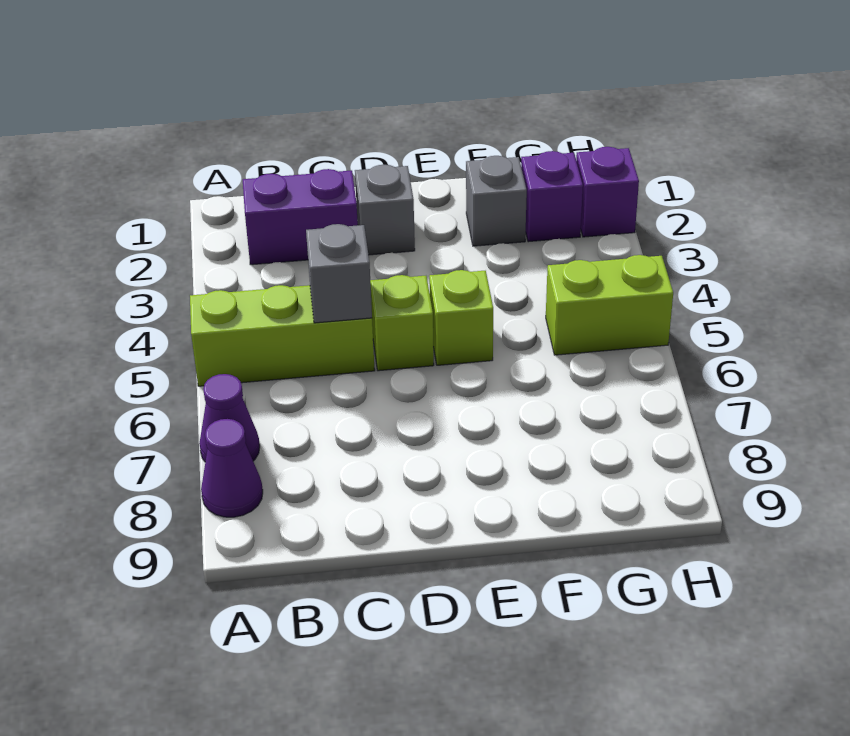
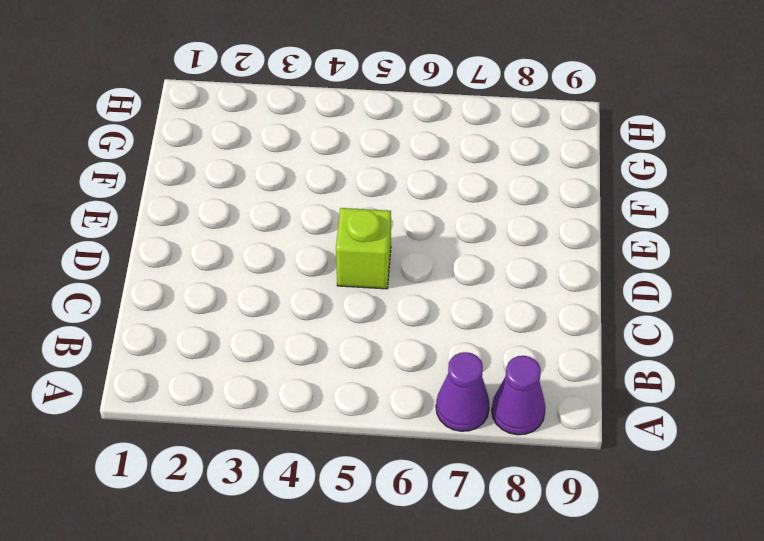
none -> lime brick A5:C5 level 1
none -> purple brick B2:C2 level 1
none -> grey brick D2 level 1

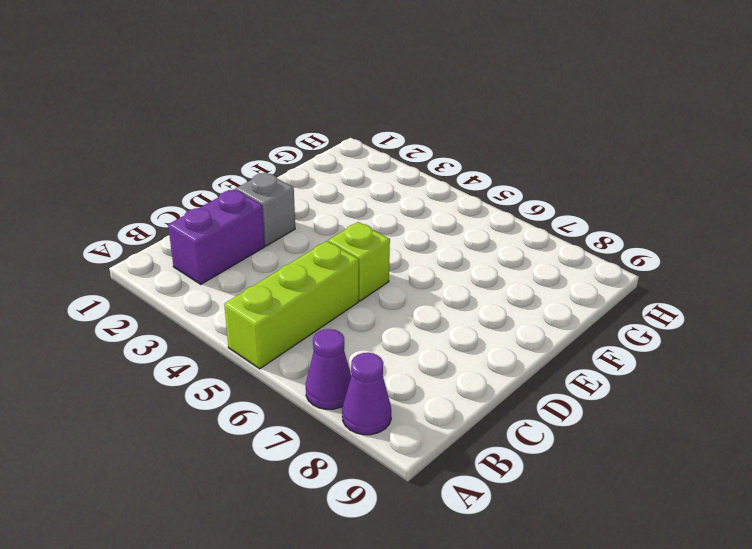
none -> lime brick E5 level 1
none -> grey brick F2 level 1
none -> purple brick G2 level 1

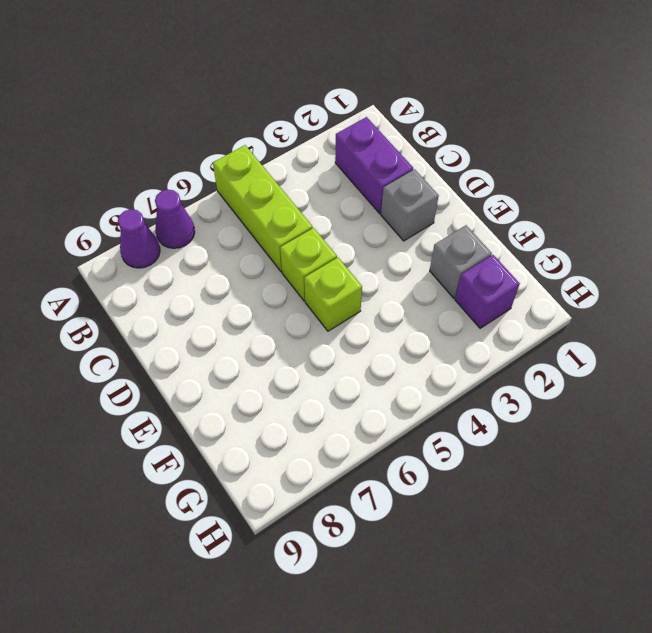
none -> lime brick G5:H5 level 1
none -> purple brick H2 level 1
none -> grey brick C5 level 2

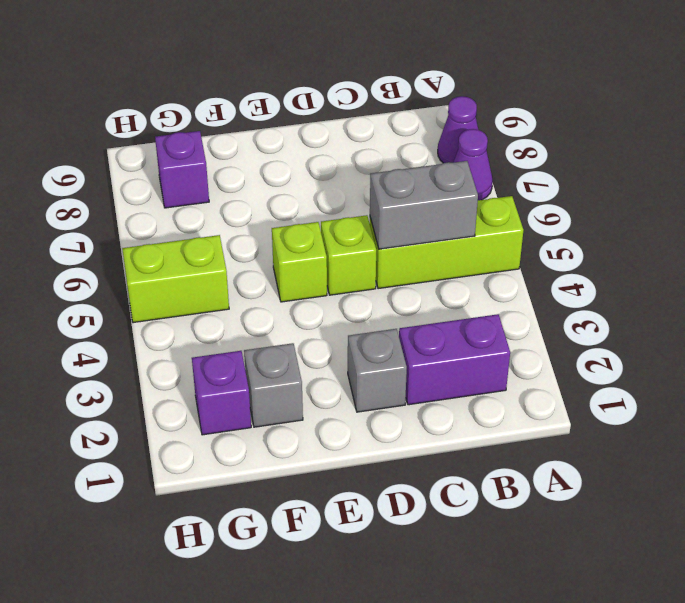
grey brick B5:C5 level 2 -> grey brick C5 level 2
purple brick G8 level 1 -> purple brick H2 level 1

